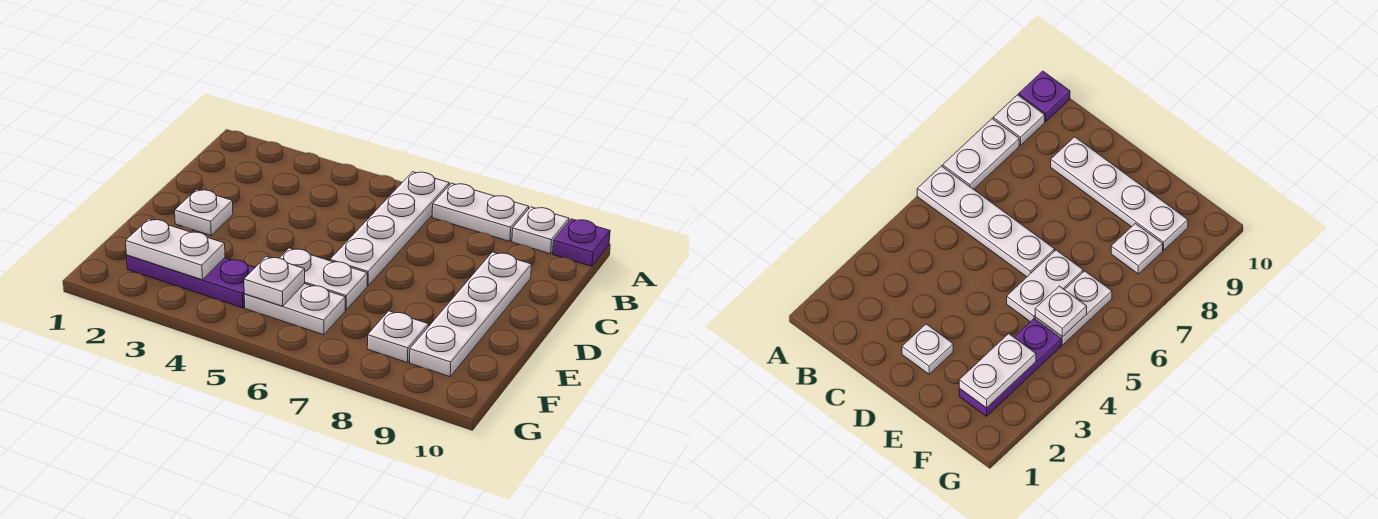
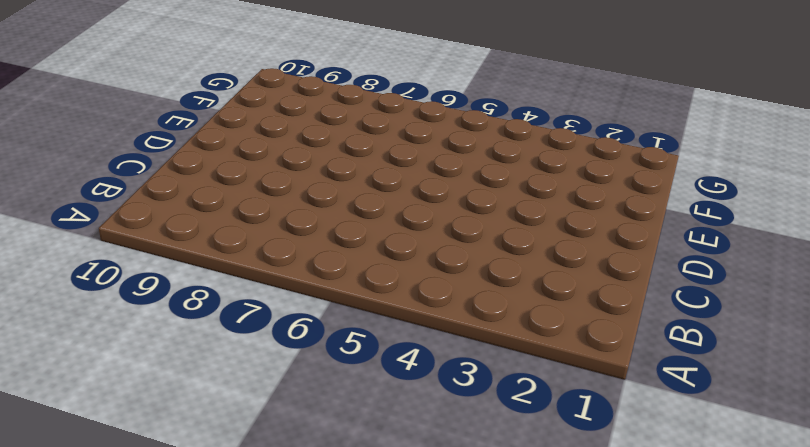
none -> white plate A6:D6 level 1
none -> white plate A7:A8 level 1
none -> white plate A9 level 1

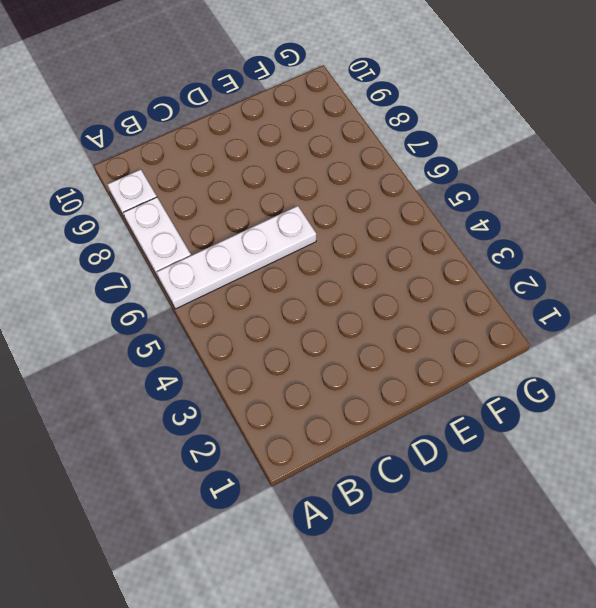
none -> purple plate A10 level 1
none -> white plate C9:F9 level 1
none -> white plate D2 level 1

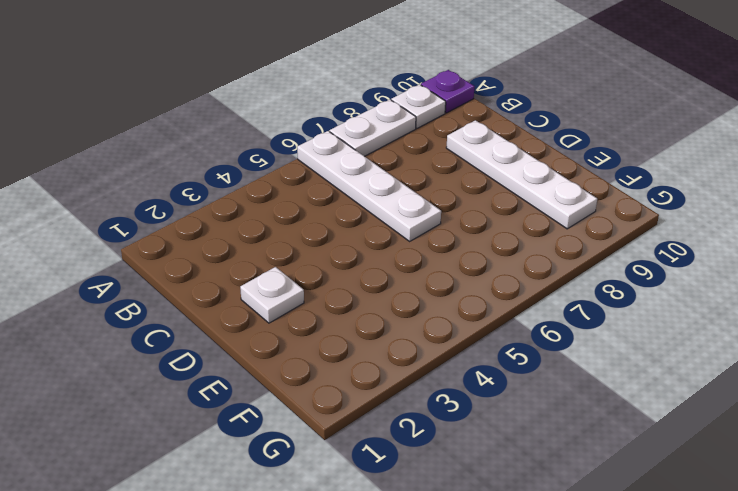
none -> white plate E5:E6 level 1
none -> purple plate F2:F4 level 1
none -> white plate F5:F6 level 1

